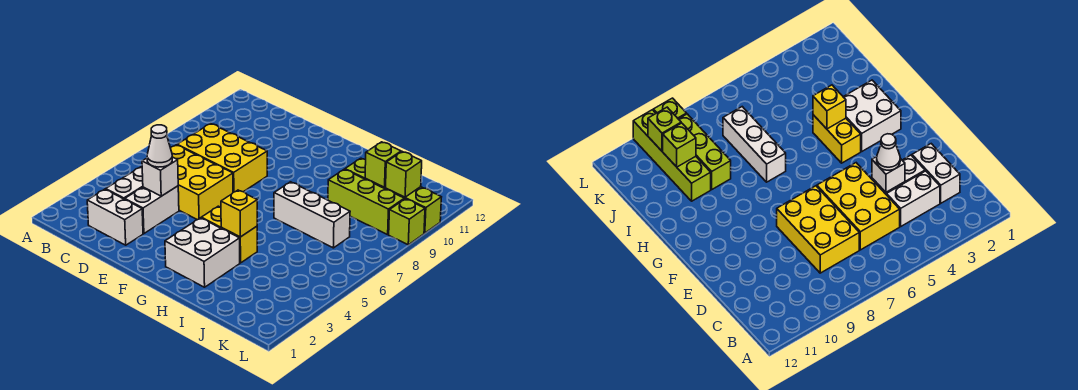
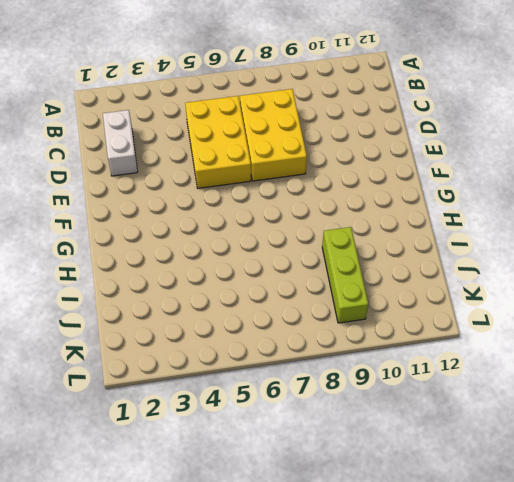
none -> white brick C3:C4 level 1
none -> white brick D3:D4 level 1
none -> white brick G2:H3 level 1

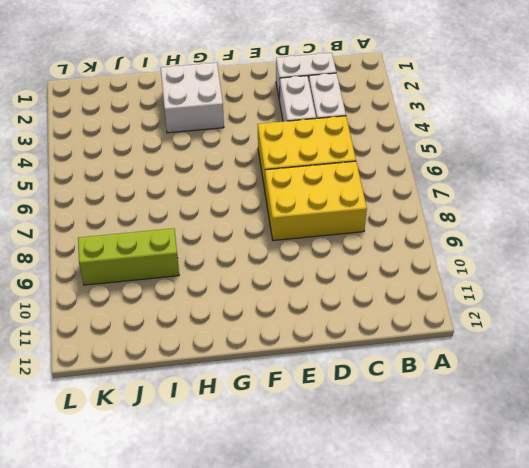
none -> yellow brick G4:H4 level 1
none -> white brick H7:J7 level 1
none -> lime brick I10:L10 level 1

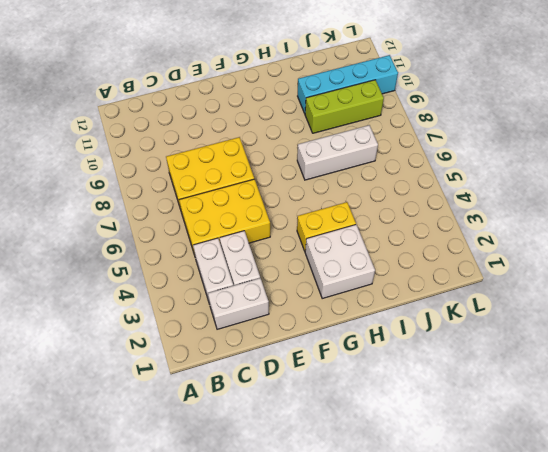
cyan brick I10:L10 level 1 -> lime brick I10:L10 level 1
none -> lime brick L9 level 1
none -> white brick D4 level 2
none -> yellow brick H4 level 2

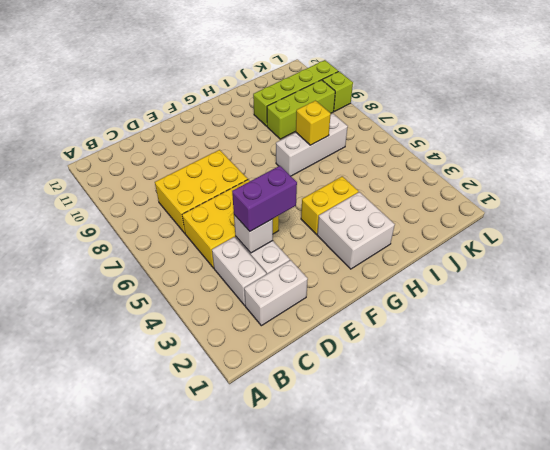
purple brick D4:E4 level 3 -> white cone D4 level 3
yellow brick I7 level 2 -> yellow brick H4 level 2
none -> lime brick J10 level 2
none -> lime brick K10 level 2

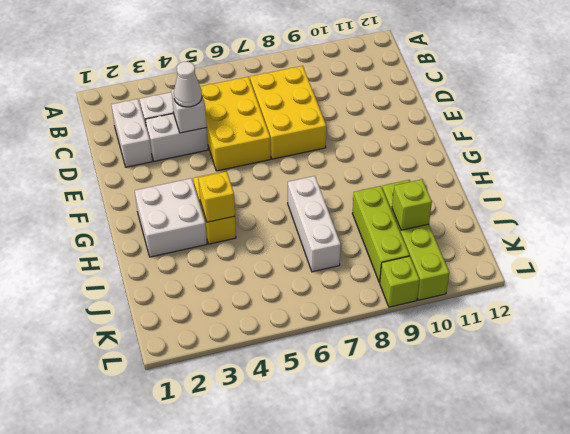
none -> lime brick K10 level 2

